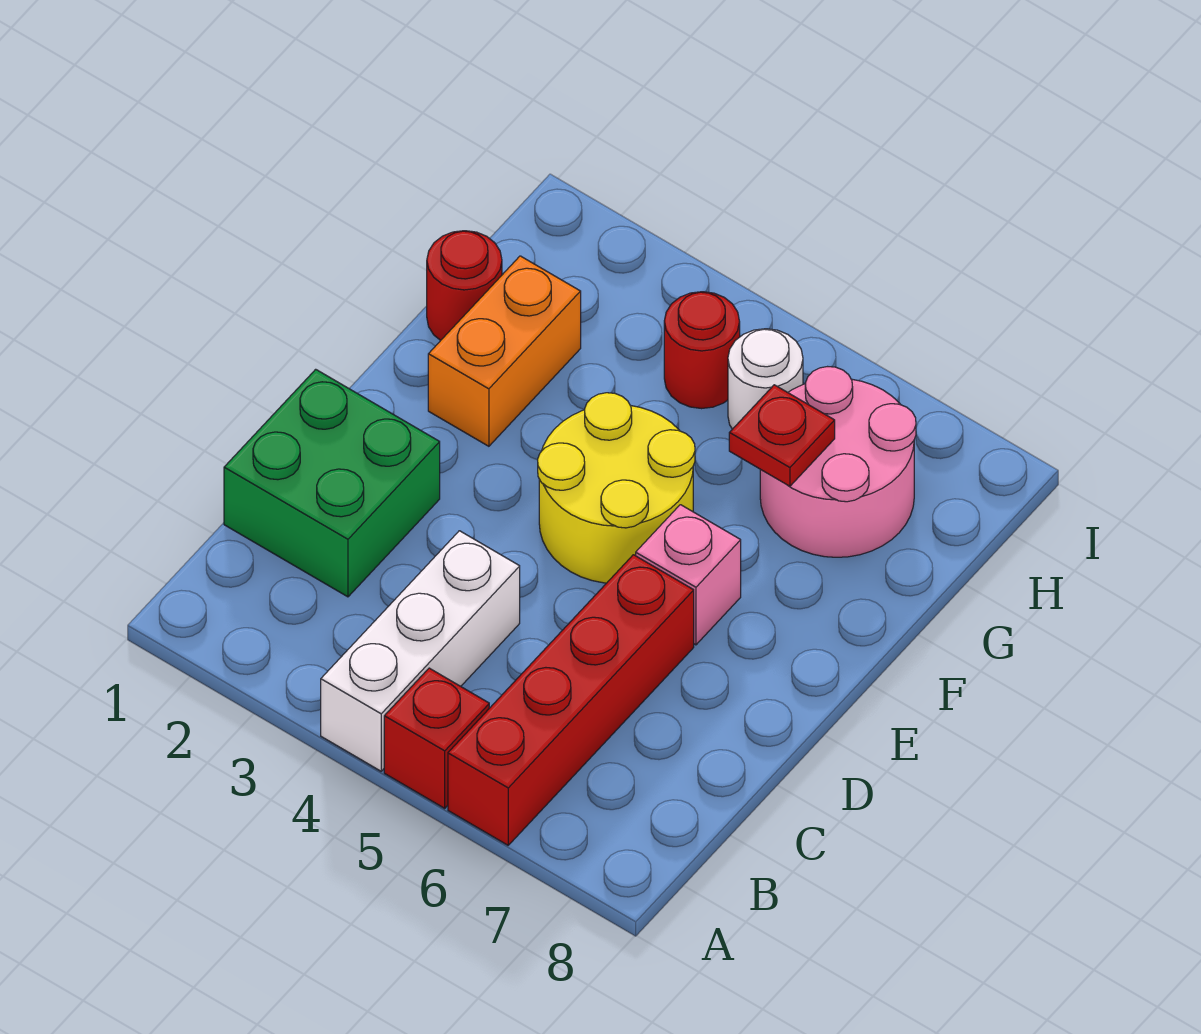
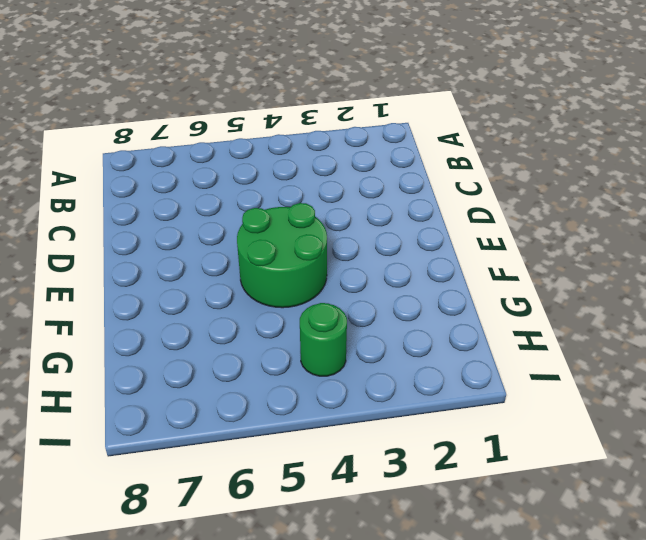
green round brick E4:F5 level 1 -> yellow round brick E4:F5 level 1
green round brick H4 level 1 -> red round brick H4 level 1
none -> white brick A4:C4 level 1
none -> red brick A5 level 1
none -> red brick A6:D6 level 1

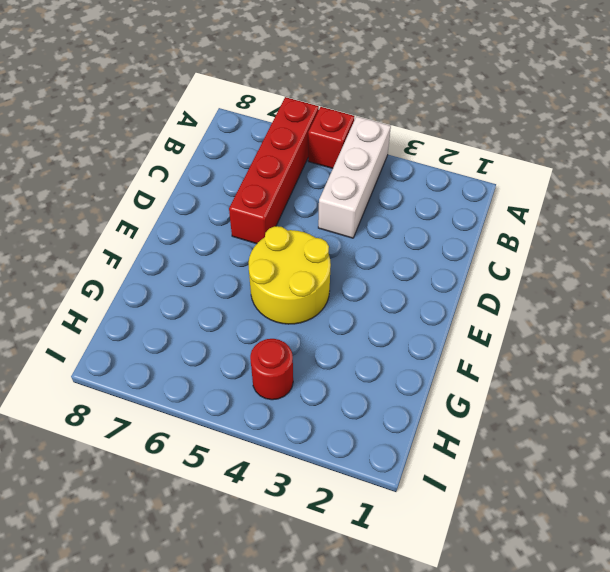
none -> green brick C1:D2 level 1
none -> pink brick E6 level 1
none -> orange brick F2:G2 level 1

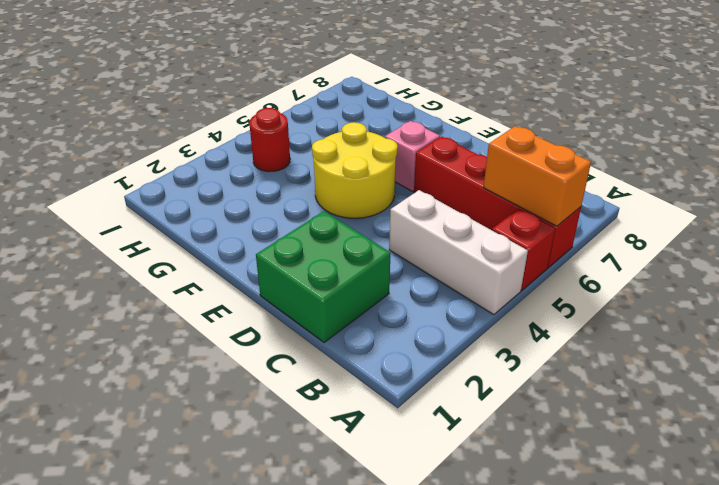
orange brick A6:B6 level 2 -> orange brick F2:G2 level 1
none -> red round brick G1 level 1
none -> pink round brick G6:H7 level 1
none -> white round brick H5 level 1

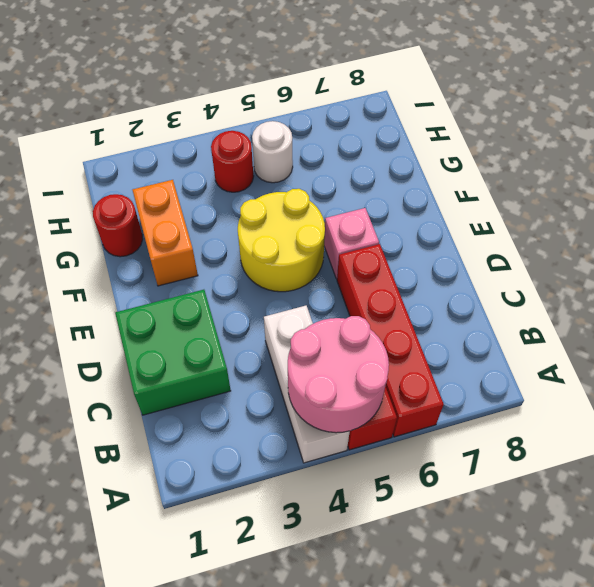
pink round brick A4:B5 level 2 -> pink round brick G6:H7 level 1
none -> red plate G6 level 2

